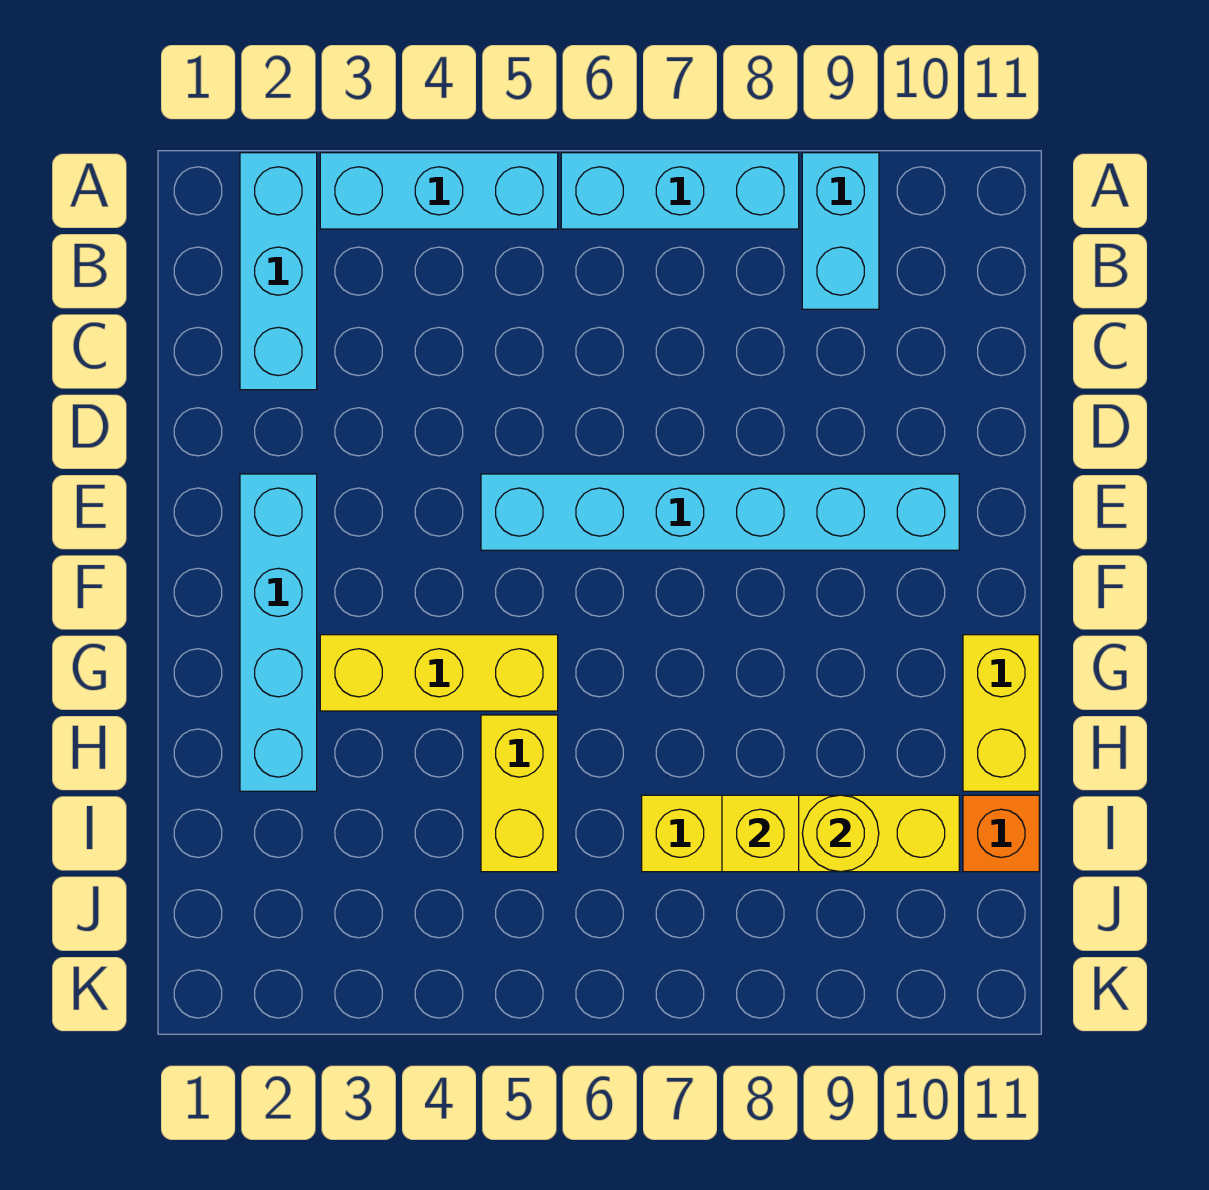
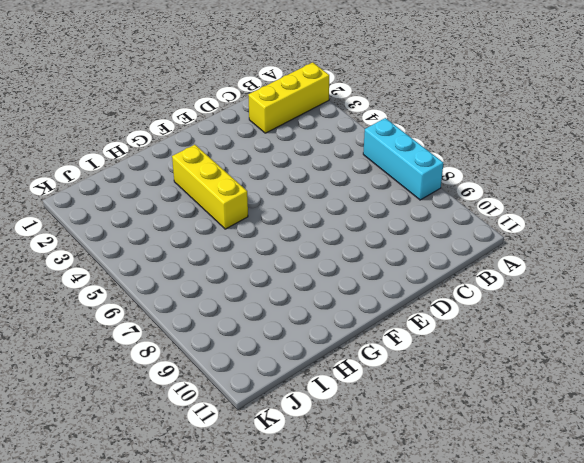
yellow brick A2:C2 level 1 -> cyan brick A2:C2 level 1
none -> cyan brick A3:A5 level 1
none -> cyan brick A9:B9 level 1
none -> cyan brick E2:H2 level 1

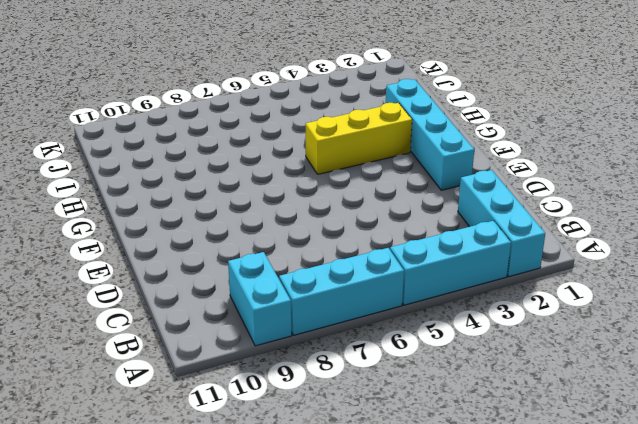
none -> cyan brick E5:E10 level 1
none -> yellow brick G11:H11 level 1
none -> yellow brick H5:I5 level 1

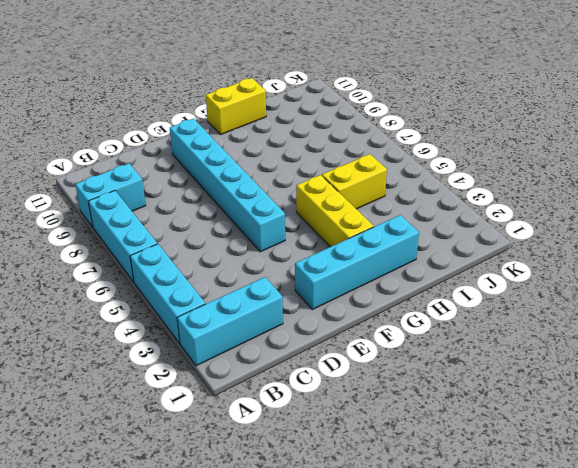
none -> yellow brick I7:I10 level 1
none -> orange brick I11 level 1
none -> yellow brick I8 level 2

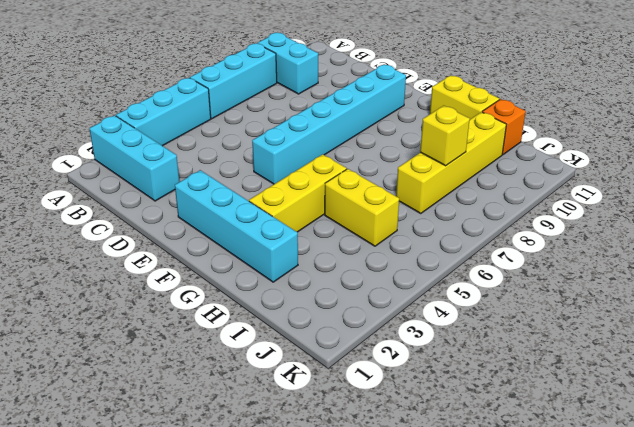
none -> yellow round brick I9 level 2

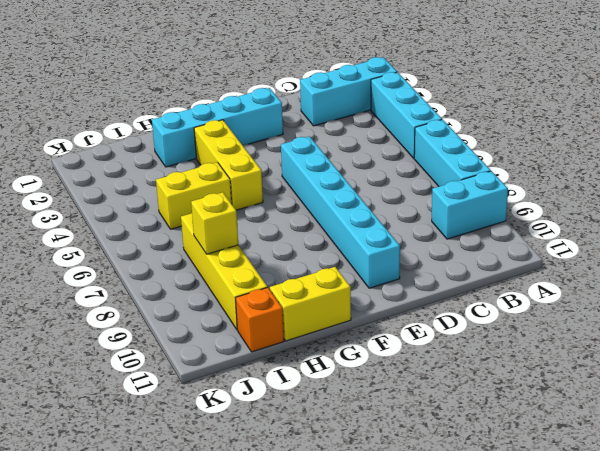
none -> yellow round brick I9 level 2

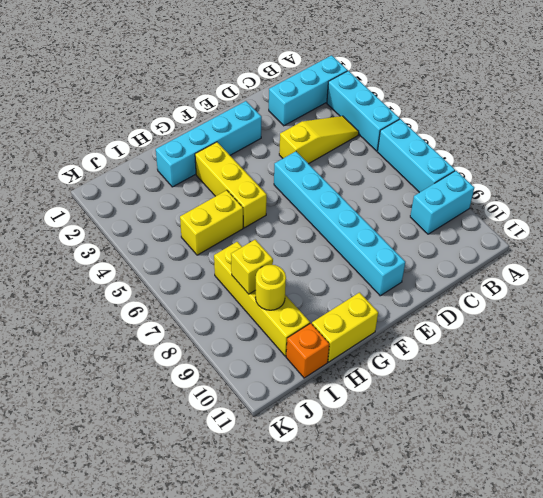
yellow slope B4:D4 level 1 top D -> none

